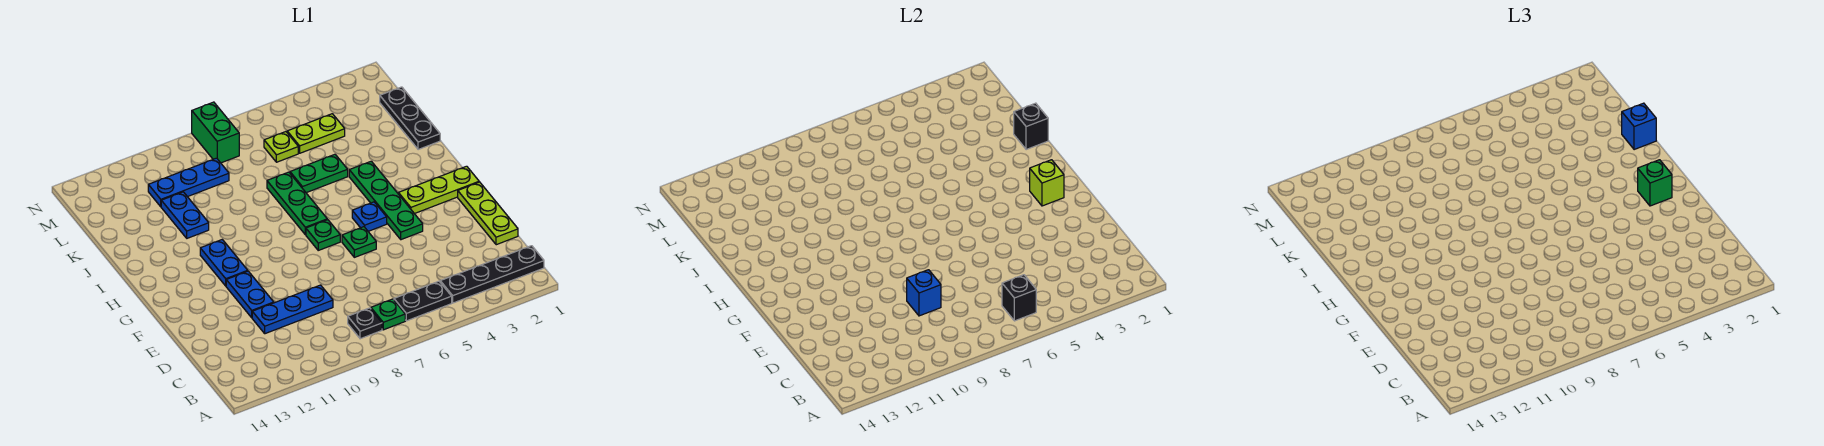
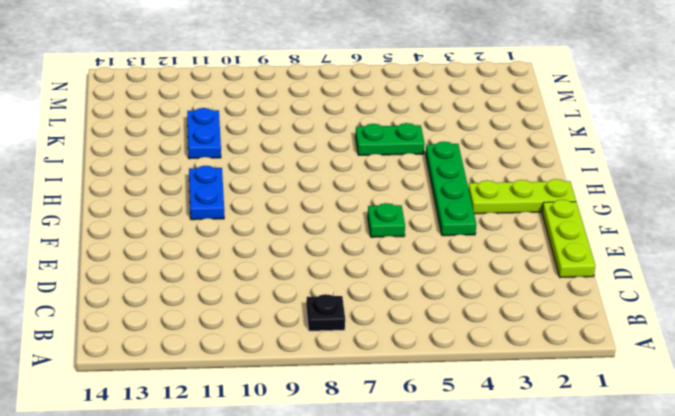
none -> black plate B1:B4 level 1
none -> black plate B5:B6 level 1
none -> green plate B7 level 1

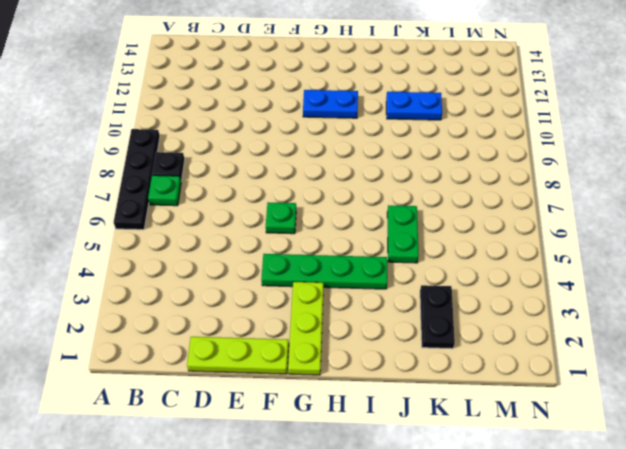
black plate A6:A9 level 1 -> black plate B1:B4 level 1
black plate K2:K3 level 1 -> black plate B5:B6 level 1
none -> blue plate D9:D11 level 1
none -> blue plate E11:F11 level 1
none -> blue plate G5 level 1

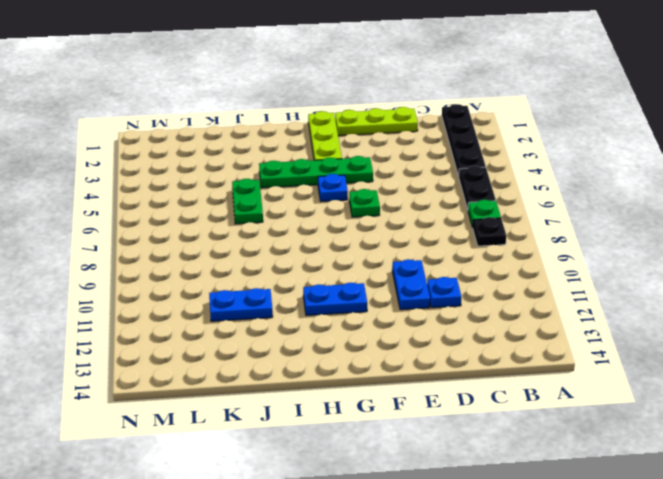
blue plate D11 level 1 -> blue plate D9:D11 level 1
blue plate E10:E11 level 1 -> blue plate E11:F11 level 1
none -> green plate G7 level 1
none -> green plate H7:J7 level 1
none -> black plate J1:L1 level 1

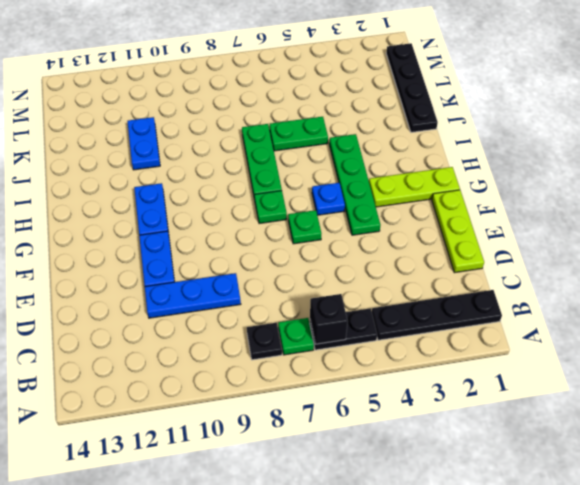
black plate J1:M1 level 1 -> black plate J1:L1 level 1
none -> lime plate L4:L5 level 1
none -> lime plate L6 level 1
none -> blue plate L9:L11 level 1

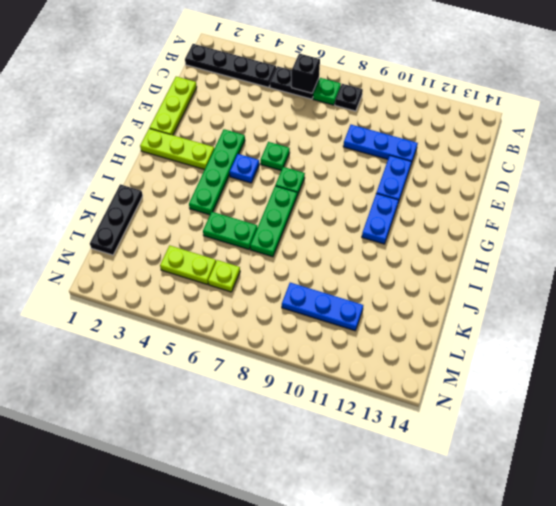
none -> blue plate J11:K11 level 1
none -> green brick M8:N8 level 1
none -> blue brick D9 level 2

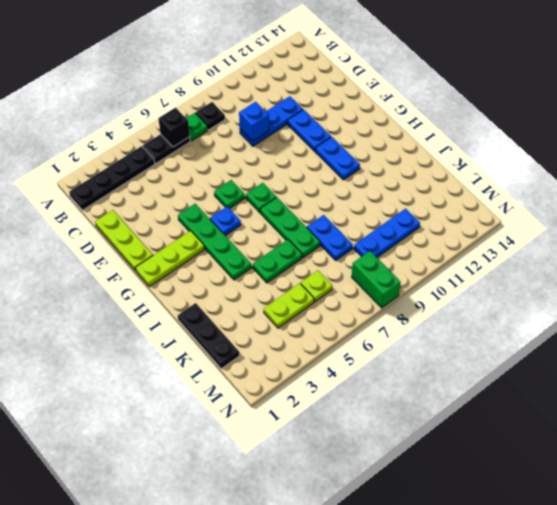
blue plate J8:K8 level 1 -> blue plate J11:K11 level 1
none -> lime brick G2 level 2
none -> black brick J1 level 2
none -> green brick G2 level 3

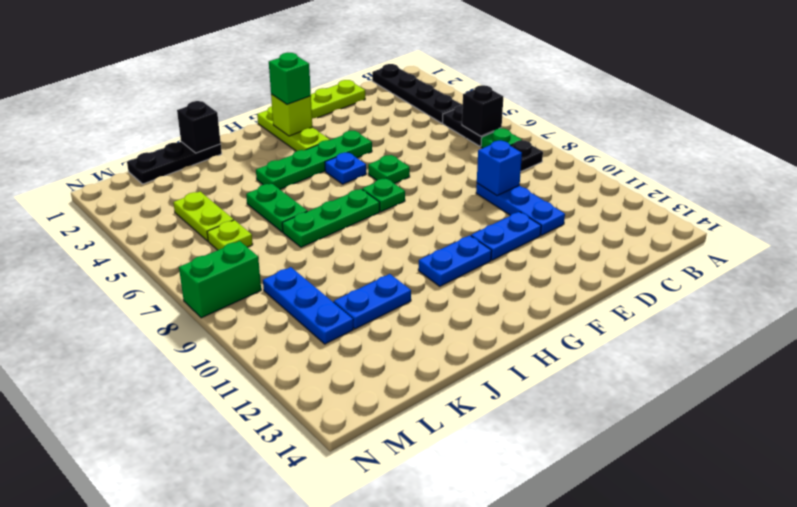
none -> blue brick J1 level 3

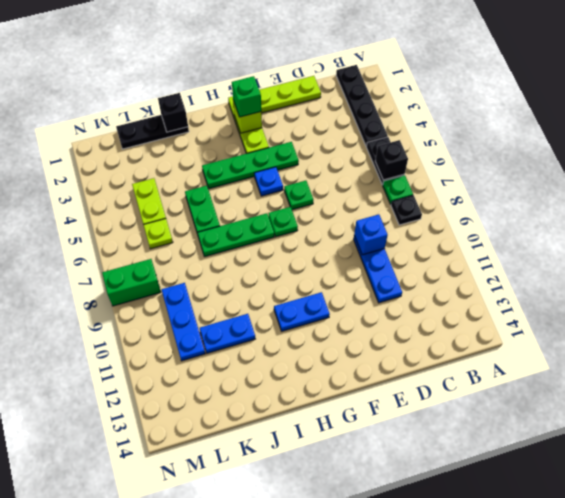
none -> blue plate E11:F11 level 1
none -> blue brick J1 level 3

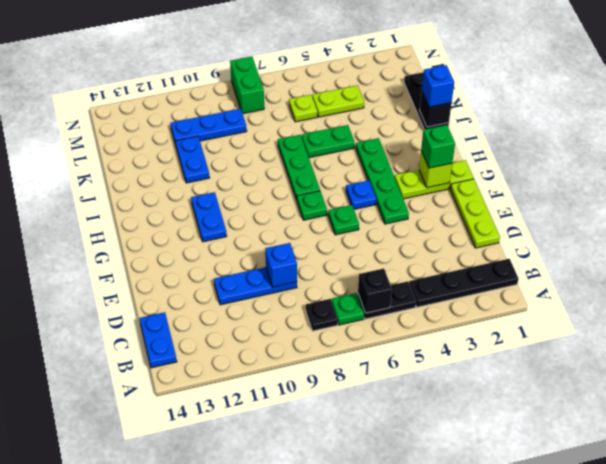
blue plate B14:C14 level 1 -> blue plate E11:F11 level 1

